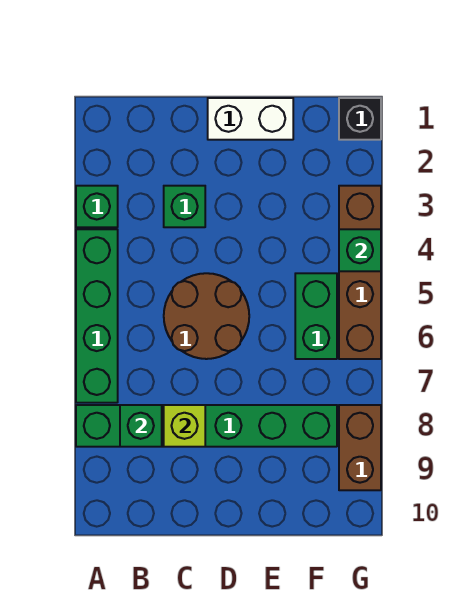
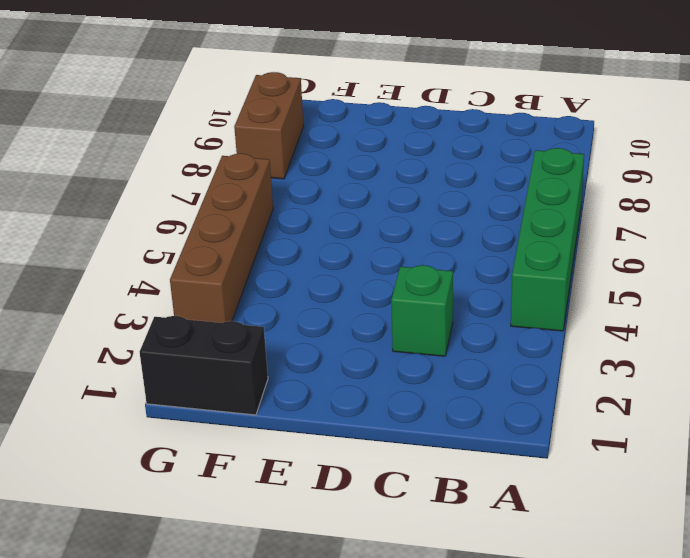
black brick F1:G1 level 1 -> black brick G1 level 1
none -> green brick A3 level 1
none -> green brick A8:F8 level 1
none -> brown round brick C5:D6 level 1

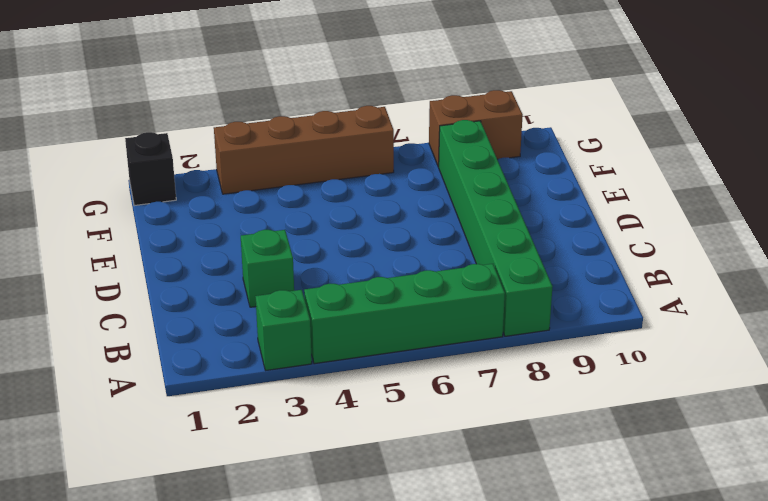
none -> brown round brick C5:D6 level 1
none -> white brick D1:E1 level 1
none -> green brick F5:F6 level 1

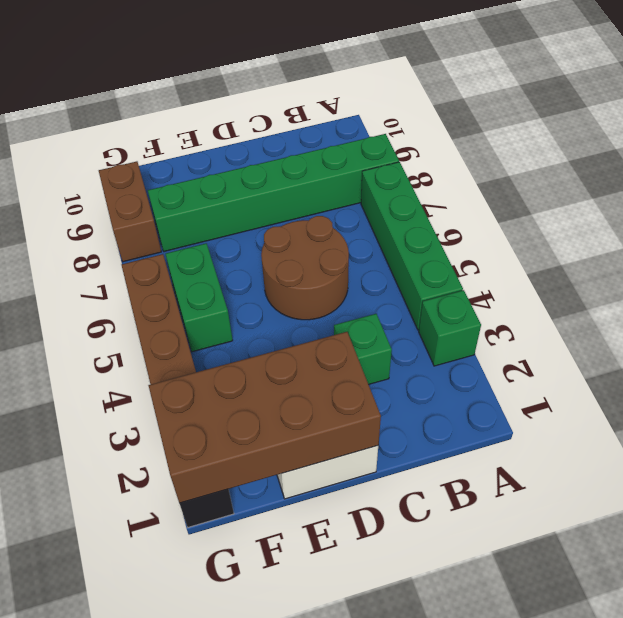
brown brick D1:G2 level 2 -> none
none -> green brick B8 level 2
none -> lime brick C8 level 2
none -> green brick G4 level 2

